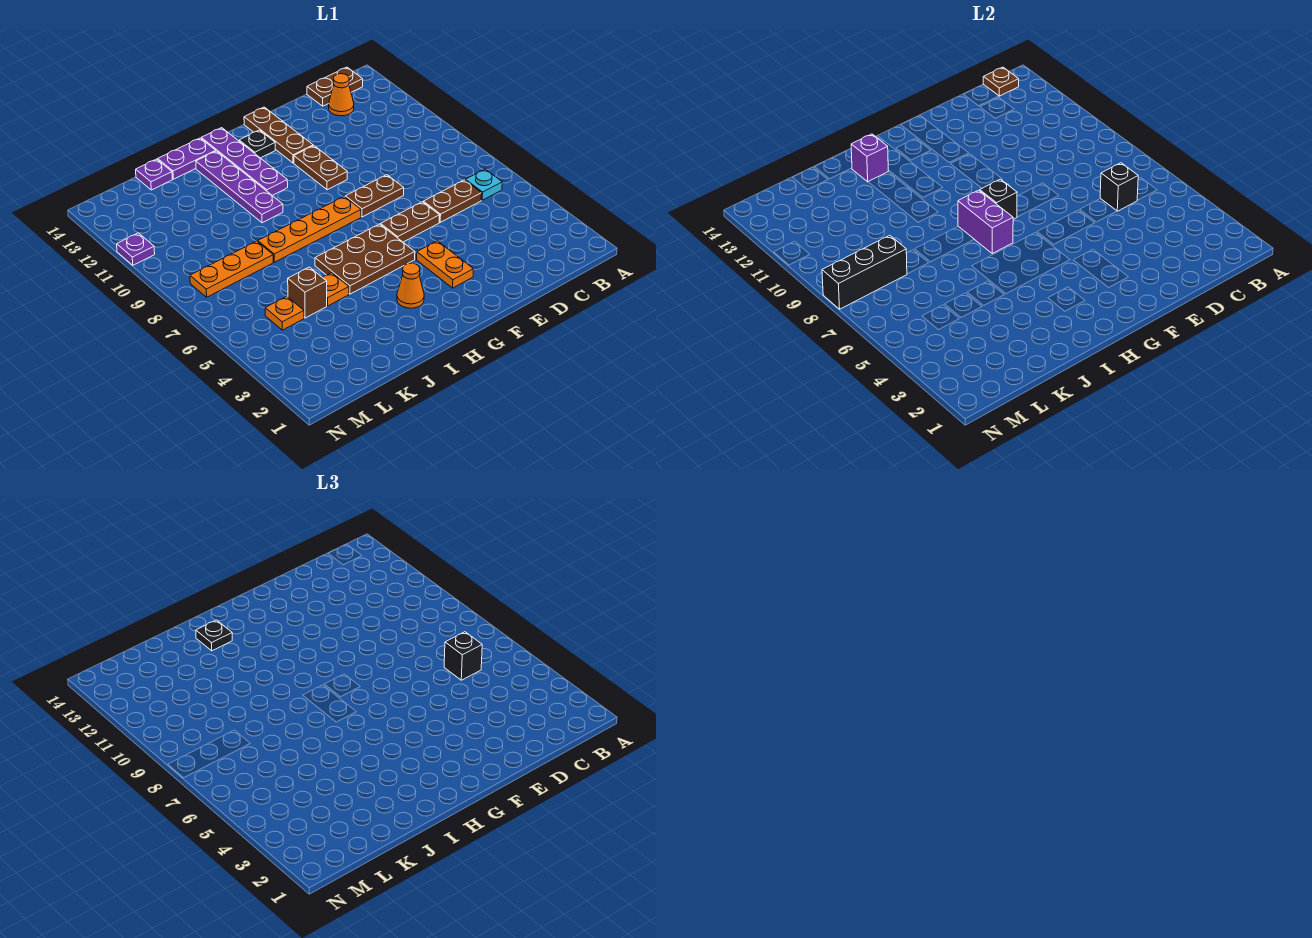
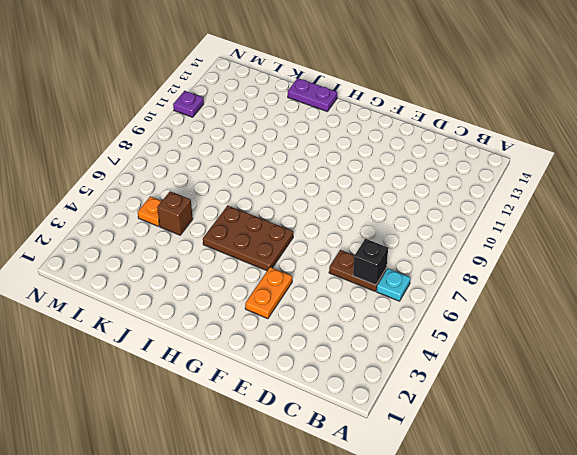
none -> brown plate B14:C14 level 1
none -> orange cone C13 level 1
none -> brown plate E6:F6 level 1
none -> brown plate E8:F8 level 1

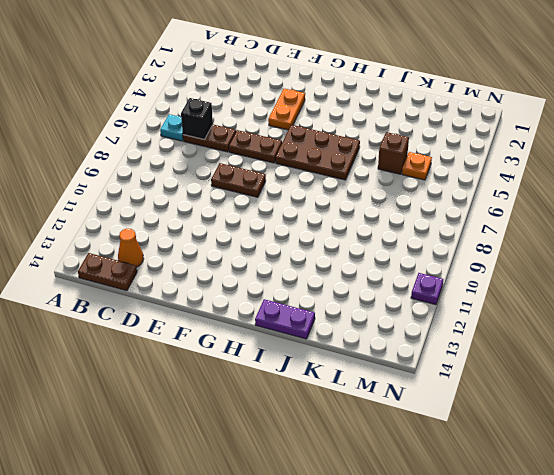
none -> brown plate F10:F11 level 1
none -> brown plate F12:F14 level 1
none -> orange plate G8:J8 level 1
none -> black plate G13 level 1

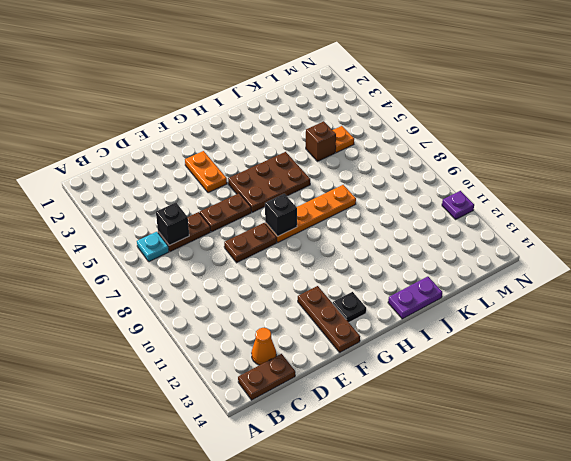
none -> brown plate F10:F11 level 1
none -> orange cone H3 level 1
none -> purple plate H11:H14 level 1
none -> purple plate I10:I13 level 1

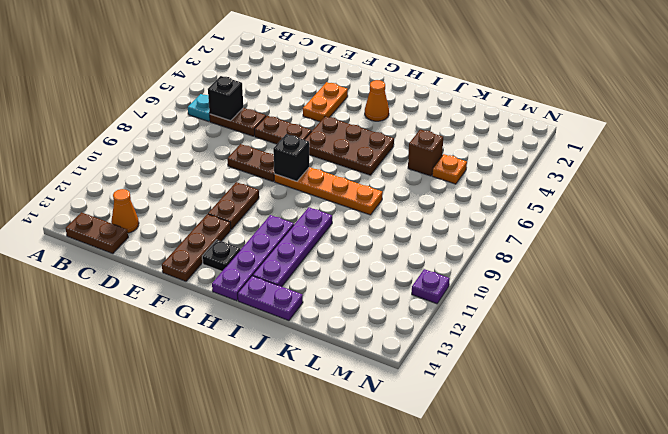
none -> orange plate J5 level 1
none -> orange plate K8:M8 level 1
none -> purple plate K14 level 1
none -> brown plate B14 level 2

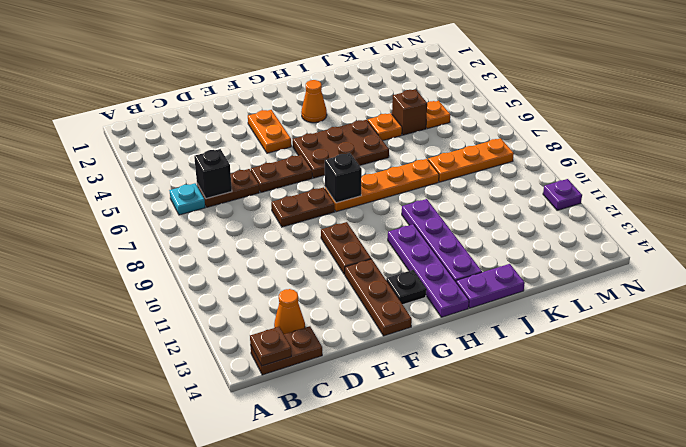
none -> purple plate K14 level 1
none -> purple brick H7:H8 level 2
none -> purple brick I13 level 2
none -> black brick L8:N8 level 2

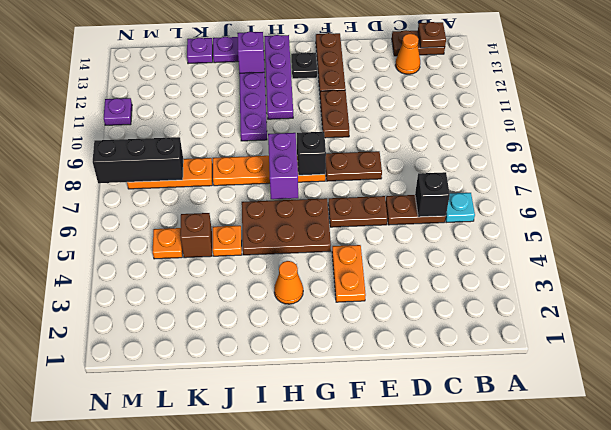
none -> black brick C6 level 3
none -> black plate I13 level 3

